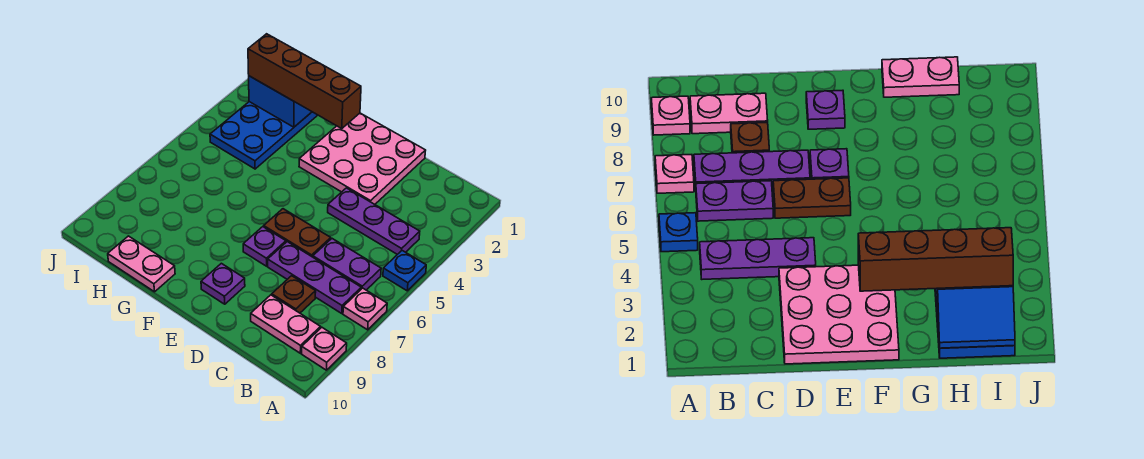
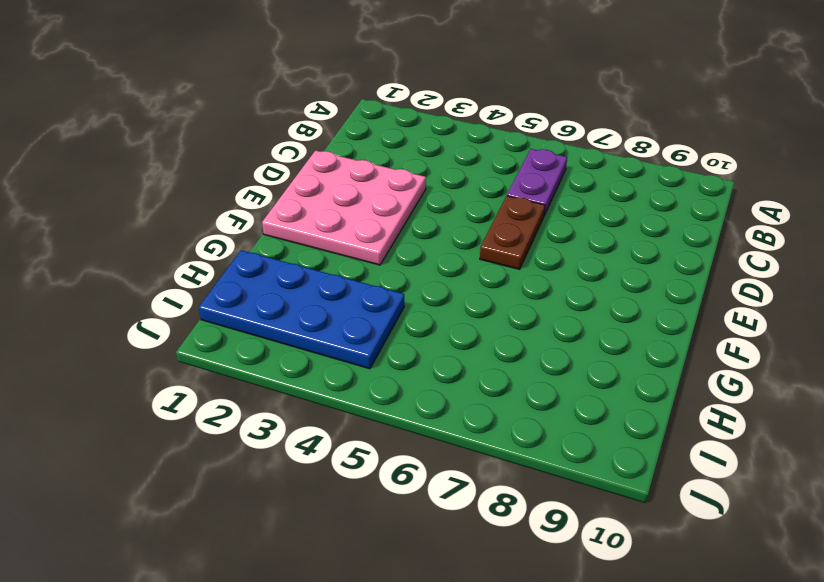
none -> blue plate A5 level 1
none -> pink plate A7 level 1
none -> pink plate A9 level 1

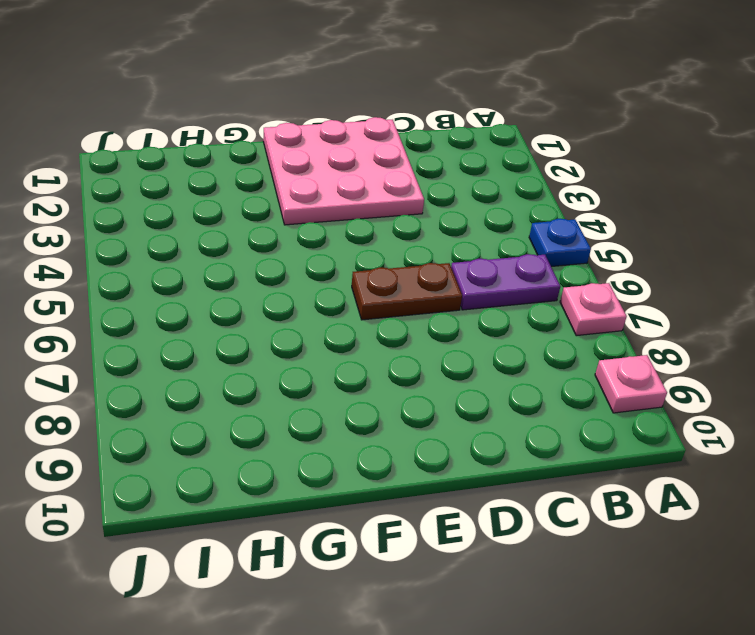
none -> purple plate B4:D4 level 1
none -> purple plate B7:D7 level 1
none -> pink plate B9:C9 level 1

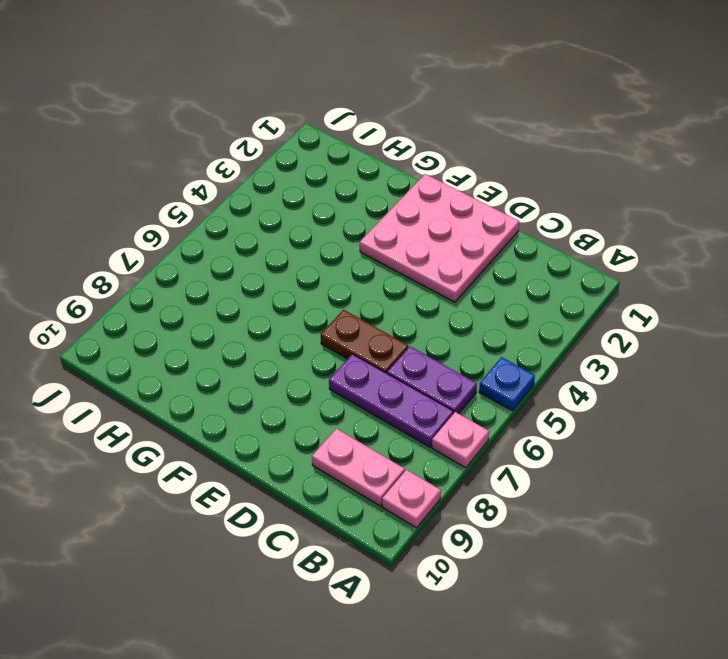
none -> purple plate B4:D4 level 1
none -> brown plate C8 level 1
none -> purple plate E7 level 1

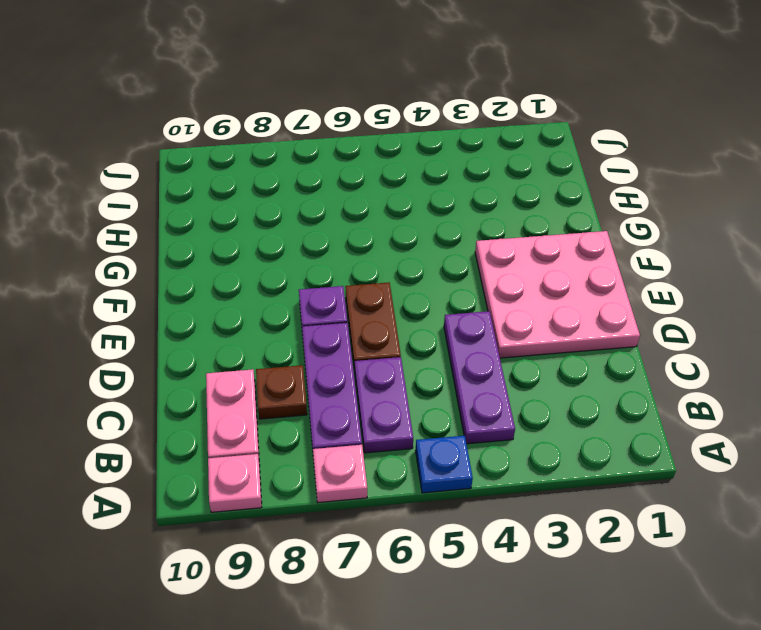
none -> purple plate E9 level 1
none -> pink plate G10:H10 level 1
none -> blue plate H1:I4 level 1

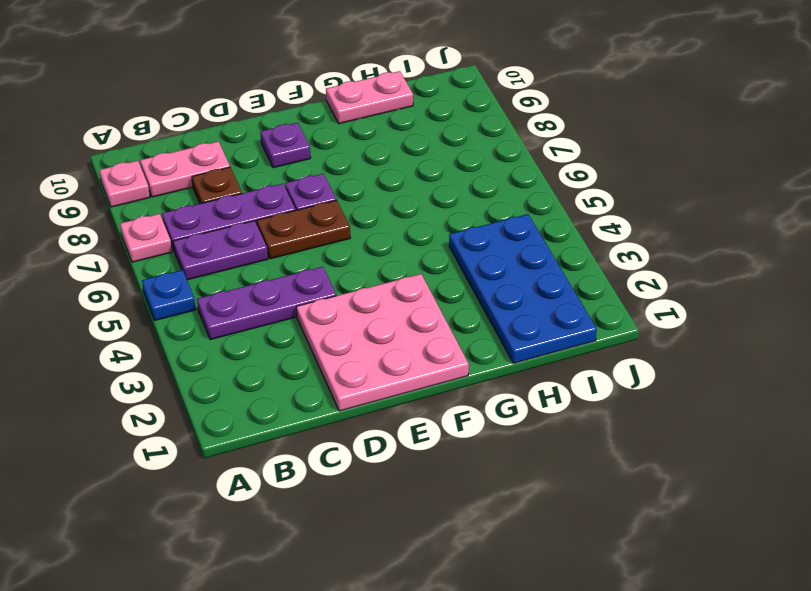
none -> blue slope H1:I2 level 2 top 2
none -> brown brick F2:I2 level 3

